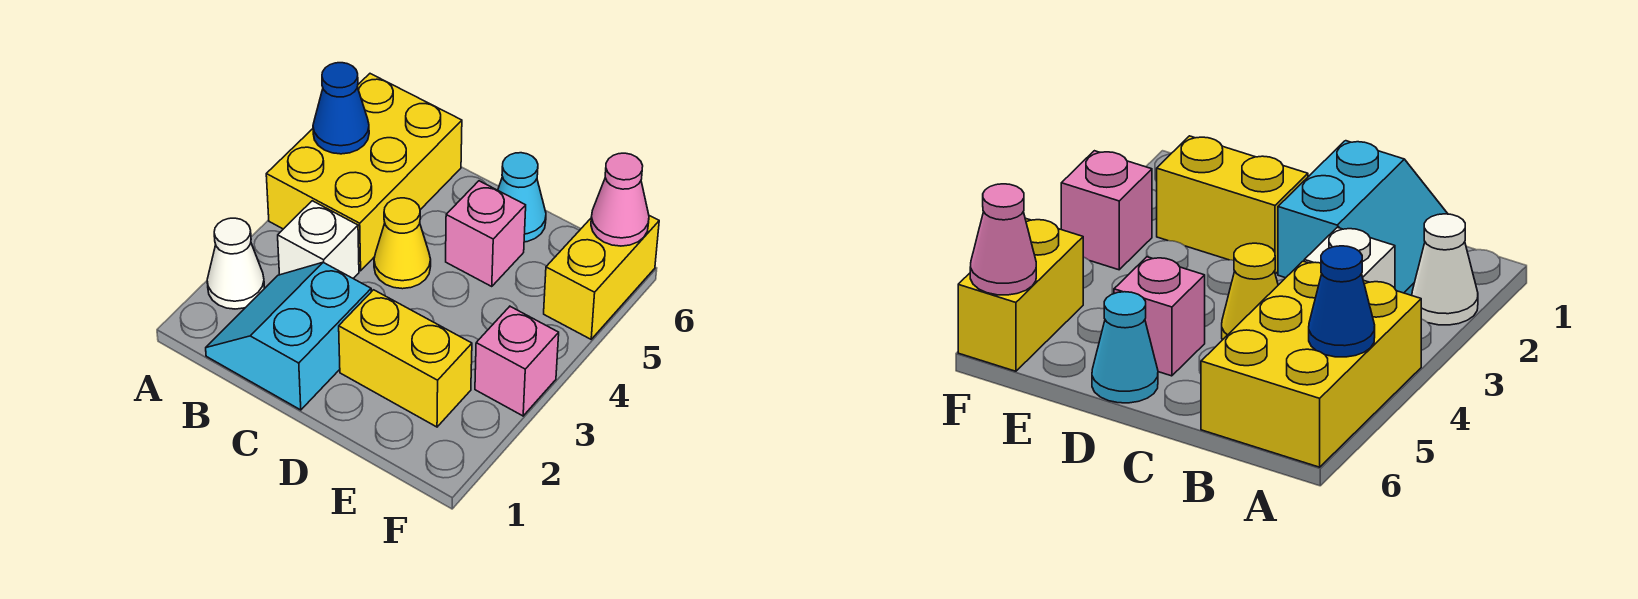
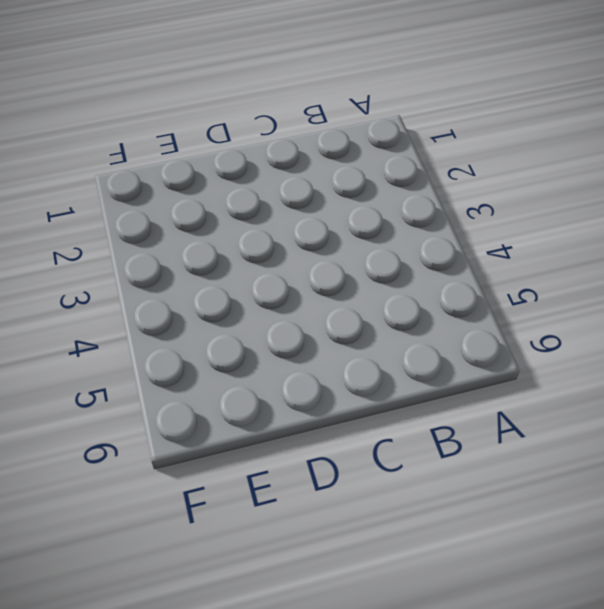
none -> white cone A2 level 1
none -> yellow brick A4:B6 level 1
none -> cyan slope B1:C2 level 1 top C

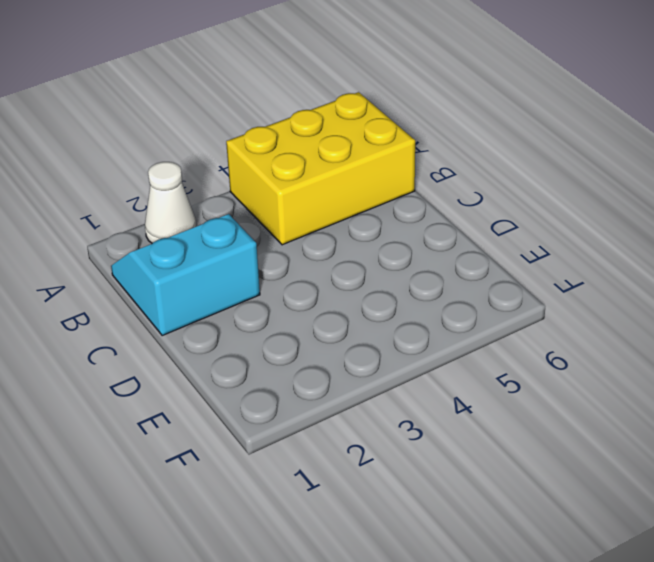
none -> white brick B3 level 1
none -> yellow cone C4 level 1
none -> yellow brick D2:E2 level 1

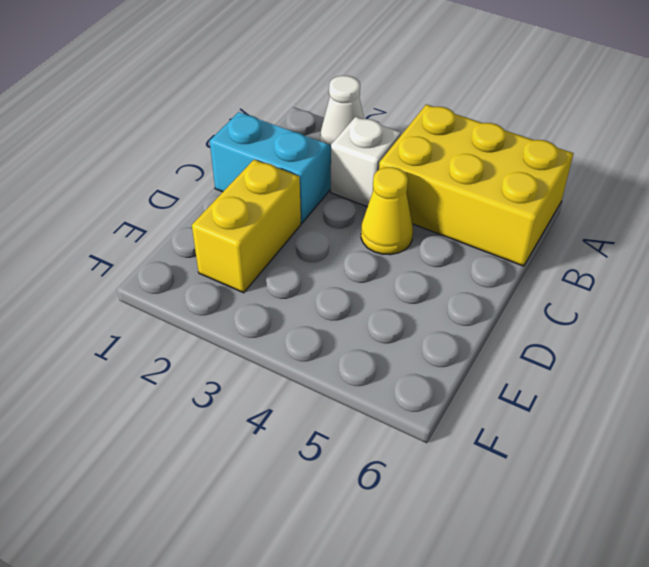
none -> pink brick D5 level 1
none -> cyan cone D6 level 1
none -> pink brick F3 level 1

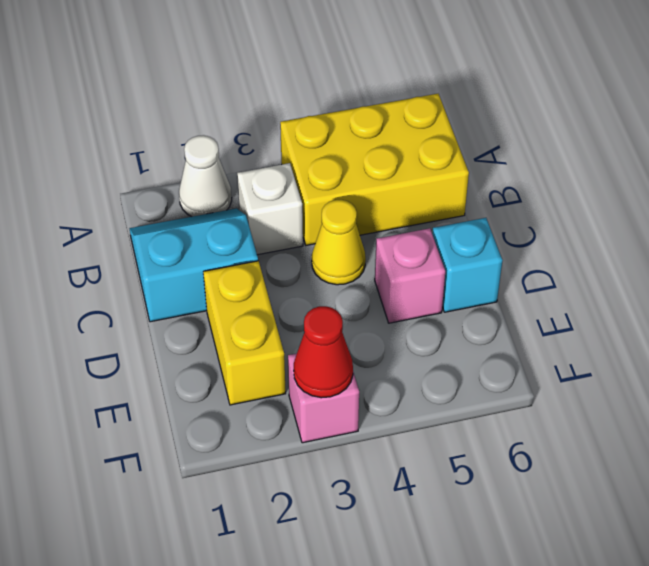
cyan brick D6 level 1 -> cyan cone D6 level 1
red cone F3 level 2 -> none
none -> yellow brick F5:F6 level 1
none -> blue cone A5 level 2
none -> pink cone F6 level 2

